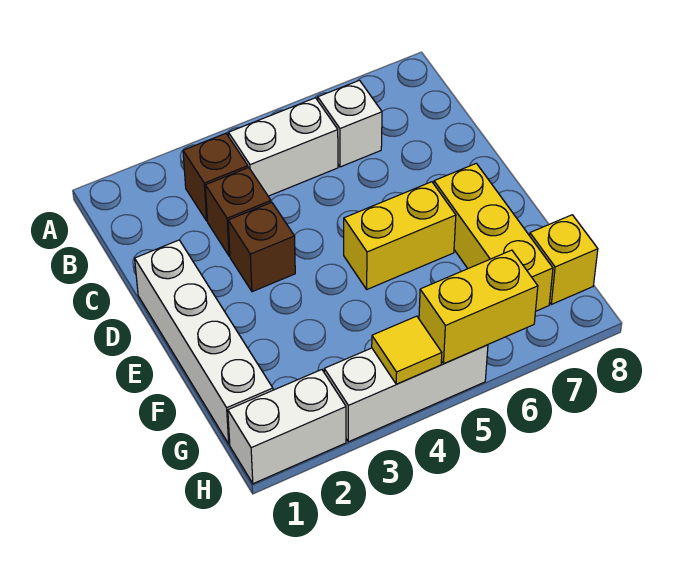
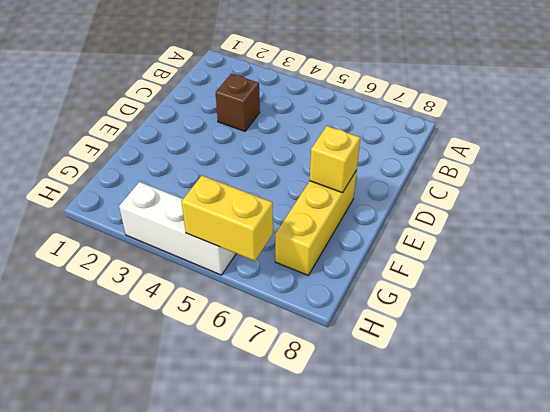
yellow brick E7 level 2 -> yellow brick G8 level 1
none -> brown brick B3 level 1
none -> white brick B4:B5 level 1
none -> white brick B6 level 1

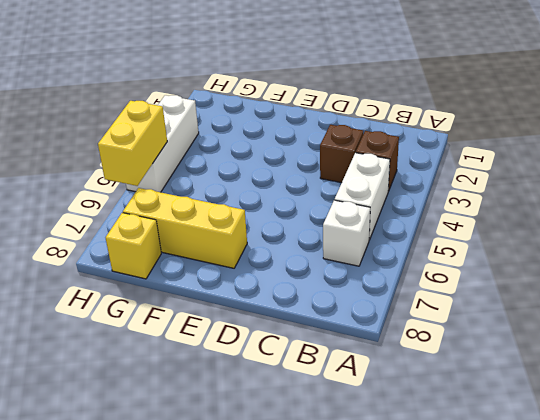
none -> white brick D1:G1 level 1
none -> brown brick D3 level 1
none -> yellow brick E5:E6 level 1

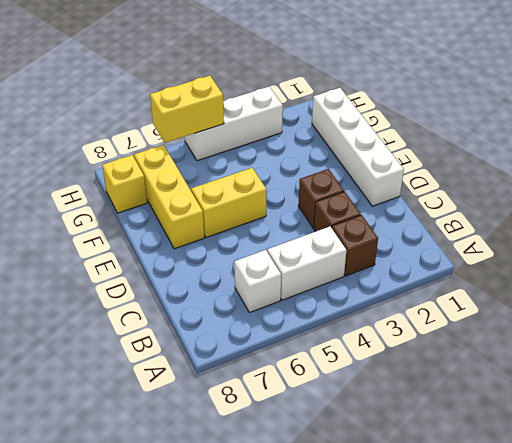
none -> white brick H1:H2 level 1
none -> yellow tile H4 level 2

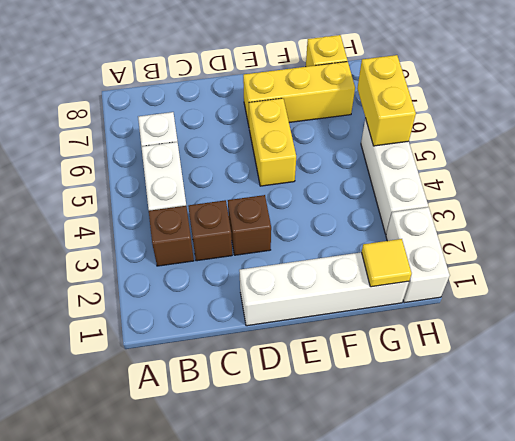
yellow tile G1 level 2 -> yellow tile H4 level 2

